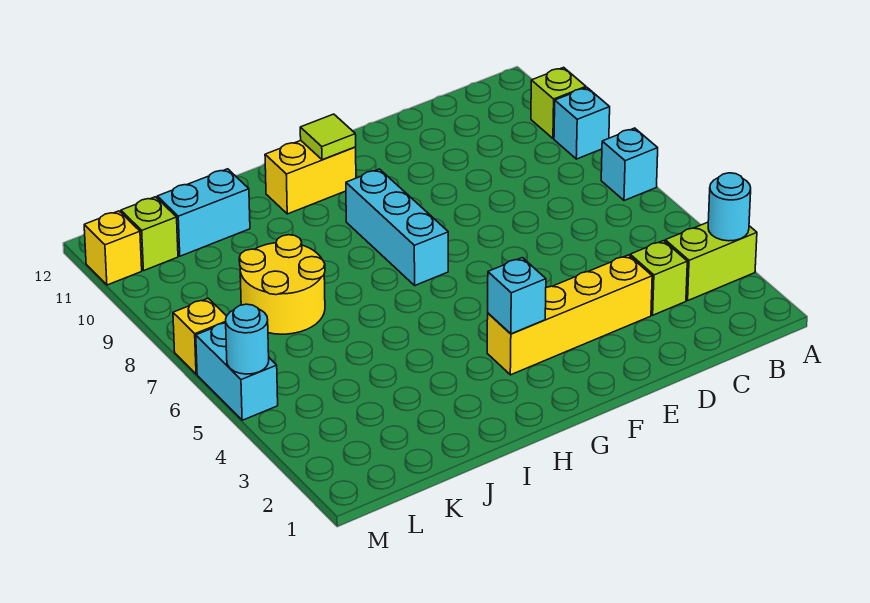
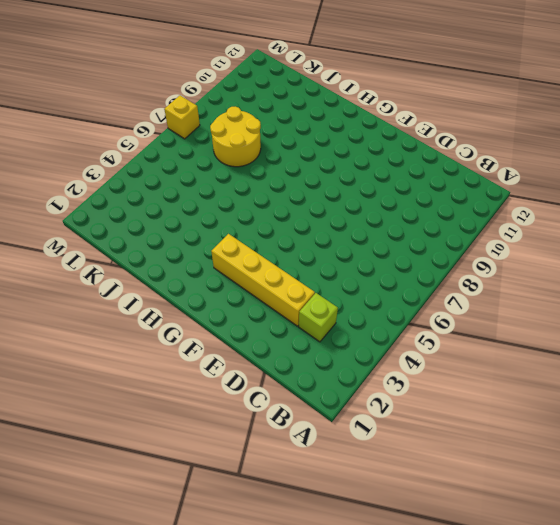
none -> lime brick A3:B3 level 1
none -> cyan brick A7 level 1
none -> cyan brick A9 level 1

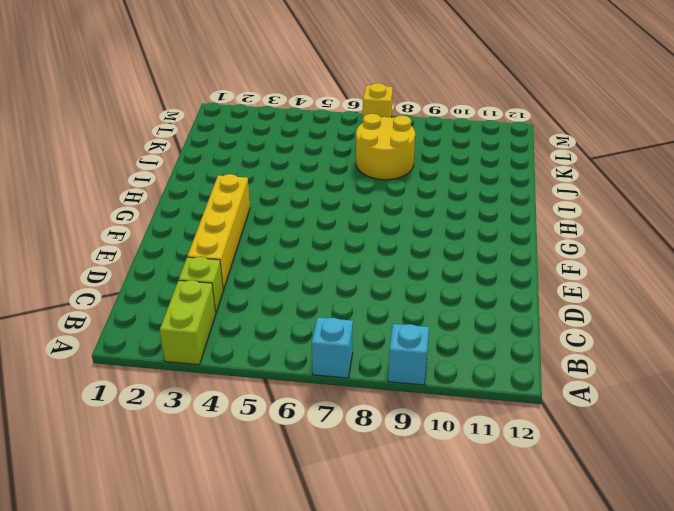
none -> lime brick A10 level 1
none -> cyan brick G7:G9 level 1
none -> yellow brick G11:H11 level 1

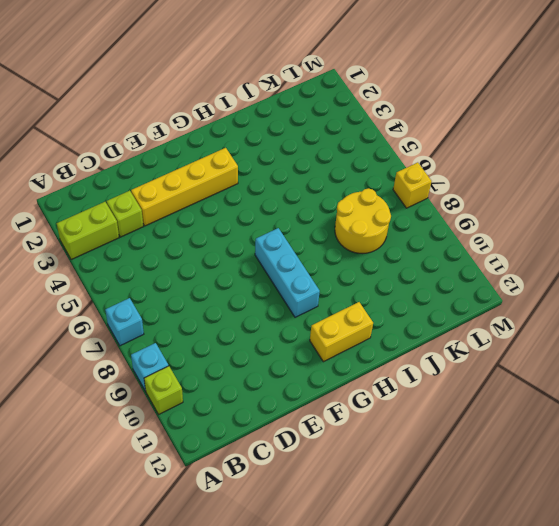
none -> cyan brick J11:K11 level 1
none -> lime brick L11 level 1
none -> cyan brick M5:M6 level 1

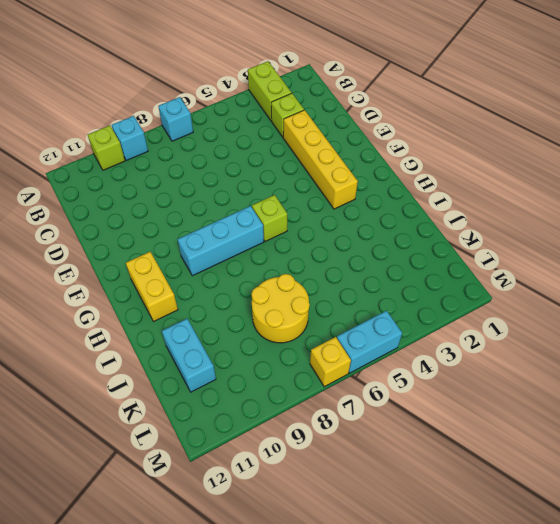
lime brick G6 level 1 -> lime brick L11 level 1
none -> yellow brick M11 level 1
none -> cyan round brick A3 level 2
none -> cyan brick G3 level 2

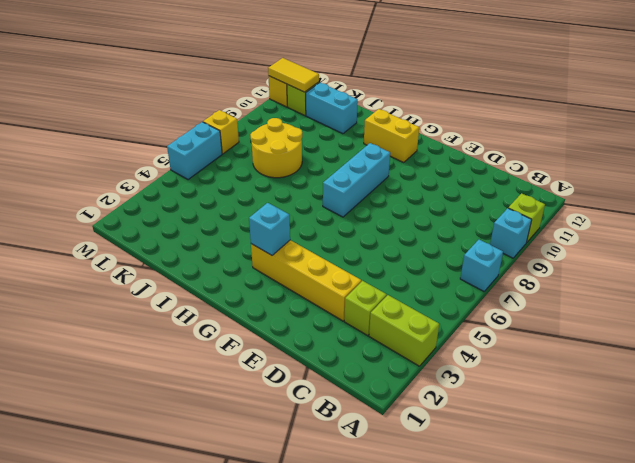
yellow tile L11:M11 level 2 -> none
none -> cyan round brick A3 level 2
none -> lime tile G11 level 2
none -> cyan round brick M5 level 2

